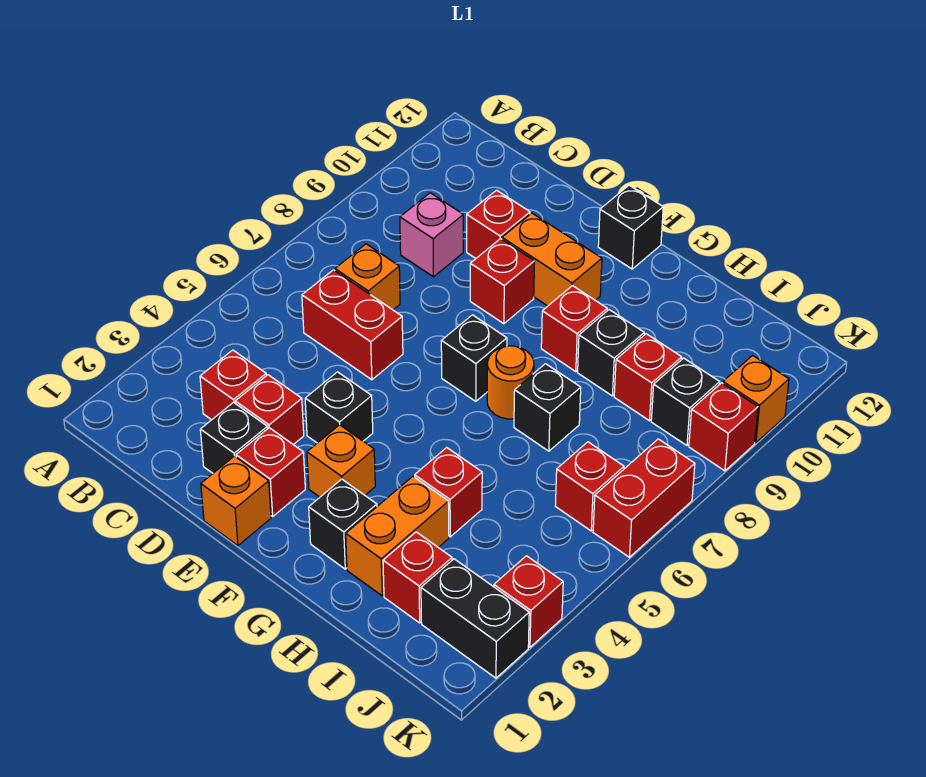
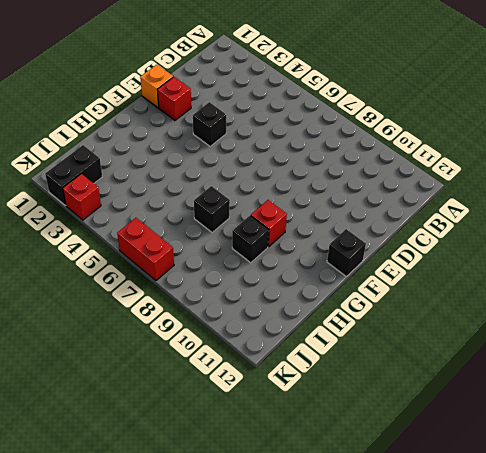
none -> red brick C3 level 1
none -> red brick C6:D6 level 1
none -> orange brick C7 level 1
none -> pink brick C9 level 1

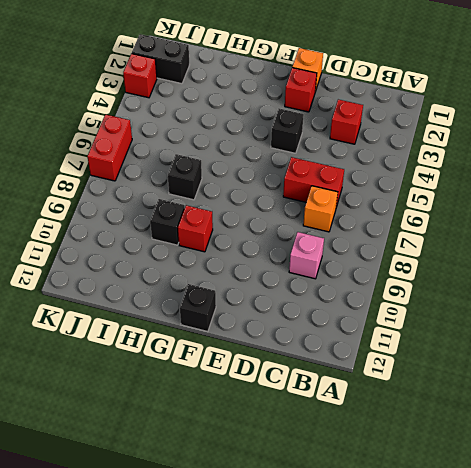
none -> black brick D2 level 1
none -> red brick D3 level 1
none -> red brick D10 level 1
none -> red brick E9 level 1

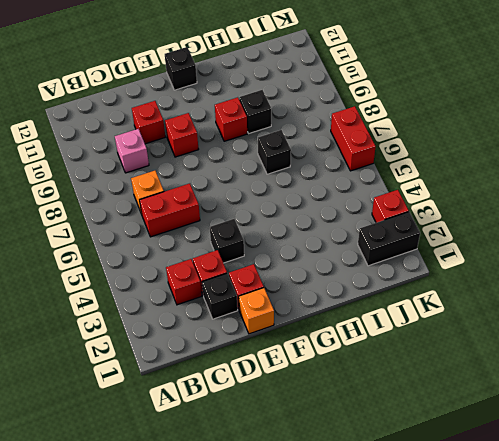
none -> orange brick E10:F10 level 1
none -> orange brick F3 level 1
none -> black brick F7 level 1
none -> black brick G2 level 1

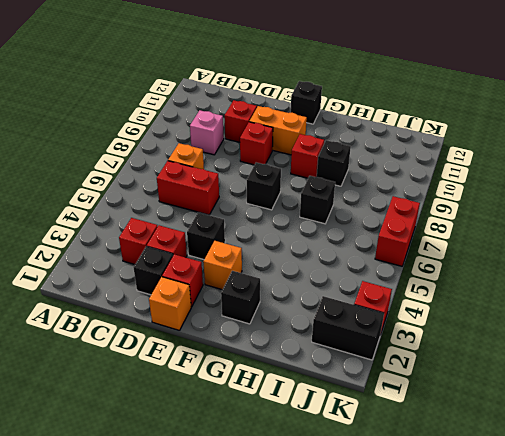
none -> orange round brick G7 level 1
none -> orange brick H2:H3 level 1
none -> red brick H4 level 1
none -> red brick I2 level 1

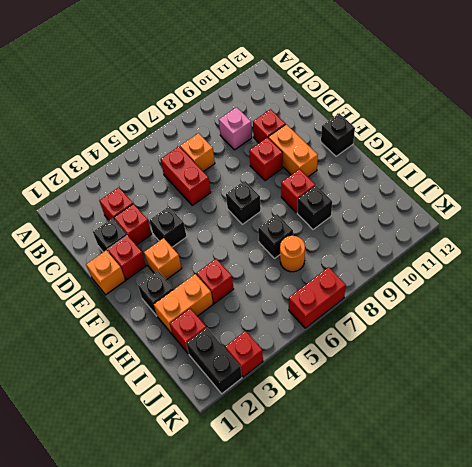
orange round brick I7 level 1 -> orange round brick G7 level 1
none -> red brick I9 level 1
none -> red brick J6 level 1
none -> black brick J9 level 1
none -> red brick K9 level 1

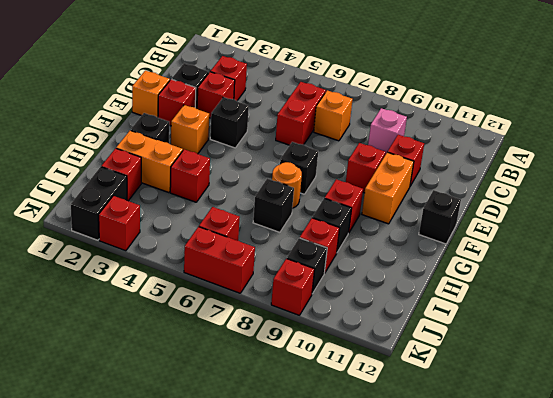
none -> orange brick K10 level 1

